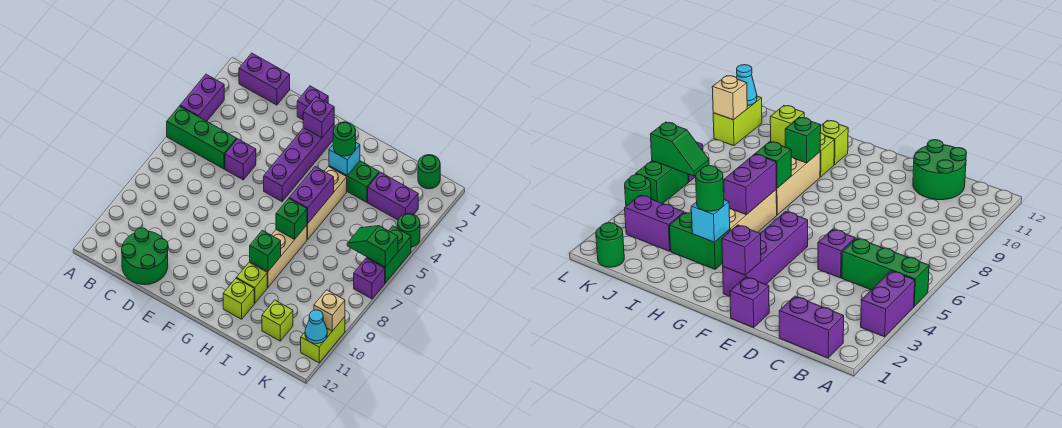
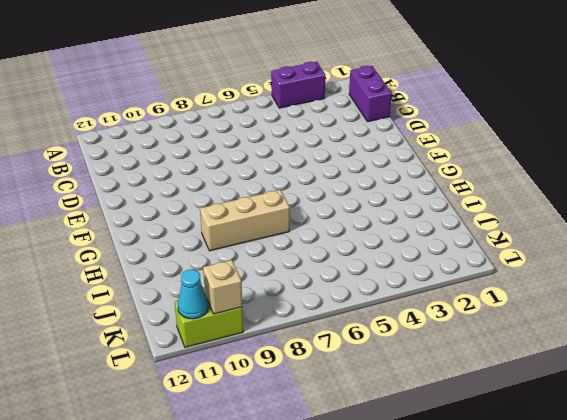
none -> green brick A5:C5 level 1
none -> green round brick C11:D12 level 1
none -> purple brick D5 level 1

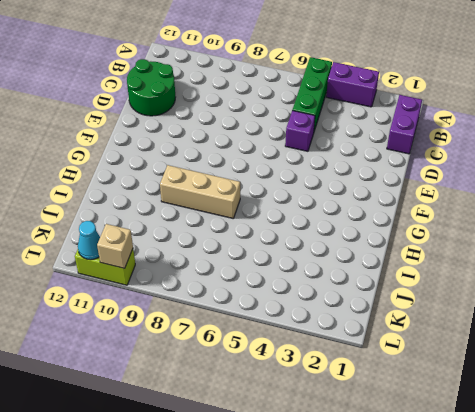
none -> purple brick E1 level 1
none -> purple brick F2:F5 level 1
none -> green brick H3:I3 level 1

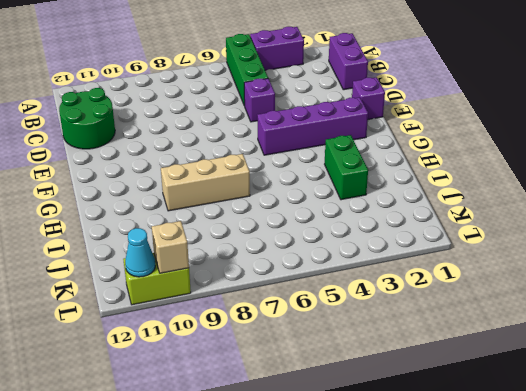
none -> tan brick H4:H6 level 1
none -> lime brick H10 level 1
none -> lime brick H11 level 1

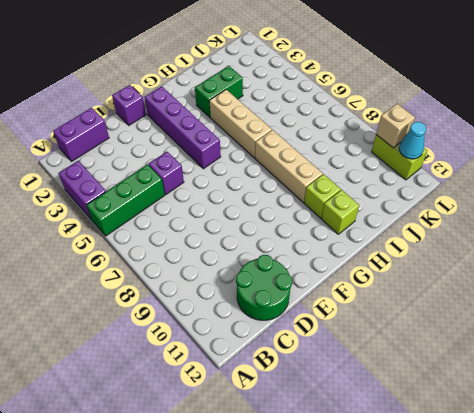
none -> purple brick J3:K3 level 1
none -> lime brick J11 level 1
none -> green round brick K1 level 1

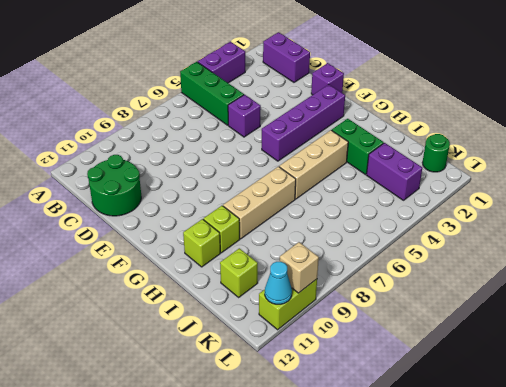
none -> green round brick L4 level 1
none -> green brick L5:L6 level 1
none -> purple brick L7 level 1

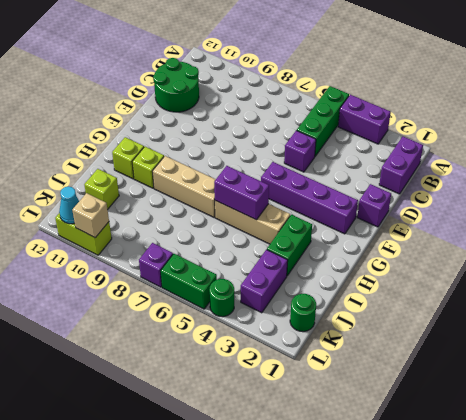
none -> purple brick F2 level 2
none -> cyan brick H3 level 2
none -> green brick H7 level 2

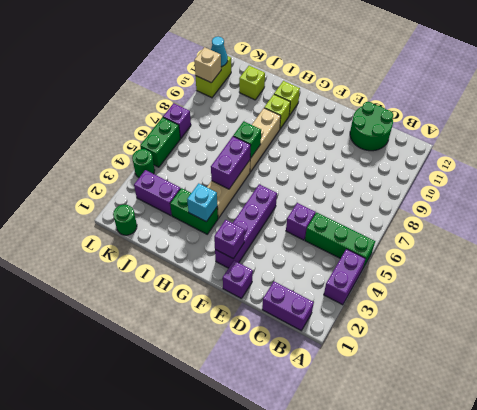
none -> green brick H9 level 2
none -> green slope K6:L6 level 2 top L
none -> green round brick H3 level 3

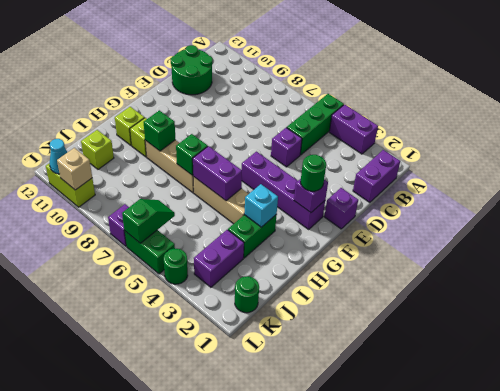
green round brick F2 level 3 -> green round brick H3 level 3

